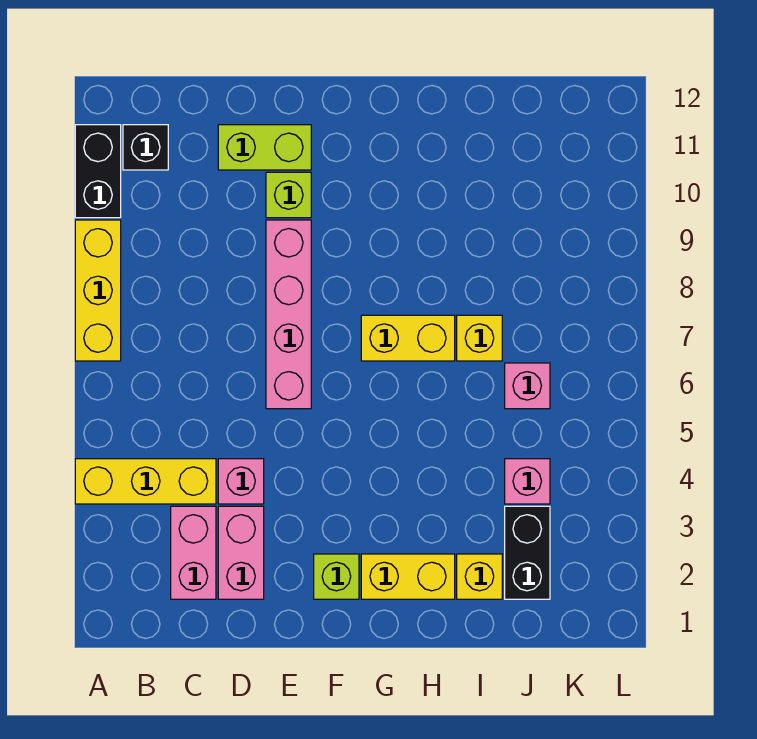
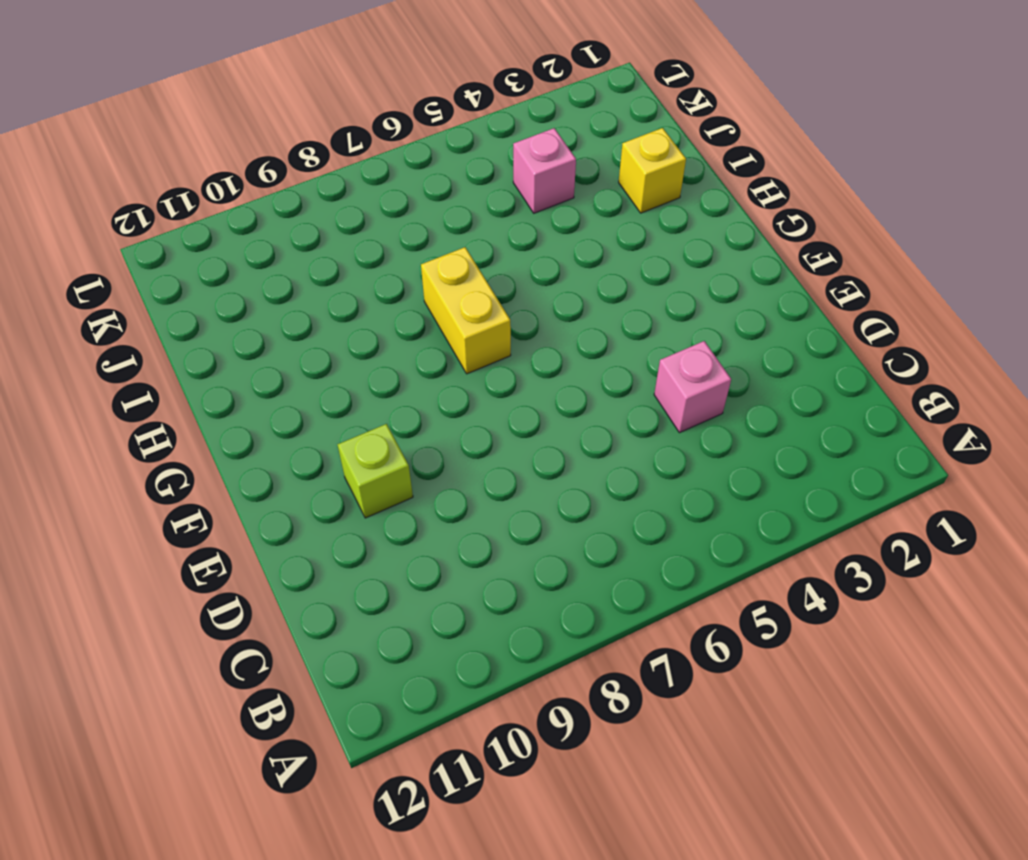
none -> yellow brick A4:C4 level 1
none -> yellow brick A7:A9 level 1
none -> black brick A10:A11 level 1

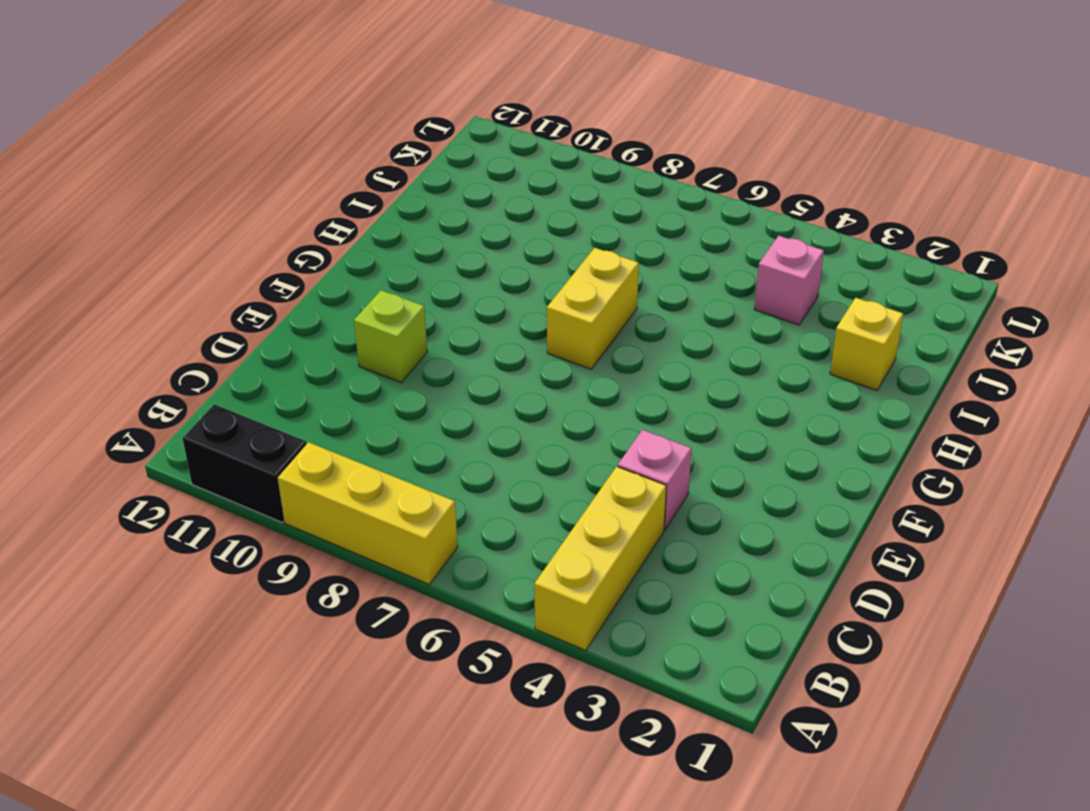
none -> black brick B11 level 1
none -> pink brick C2:C3 level 1
none -> pink brick D2:D3 level 1

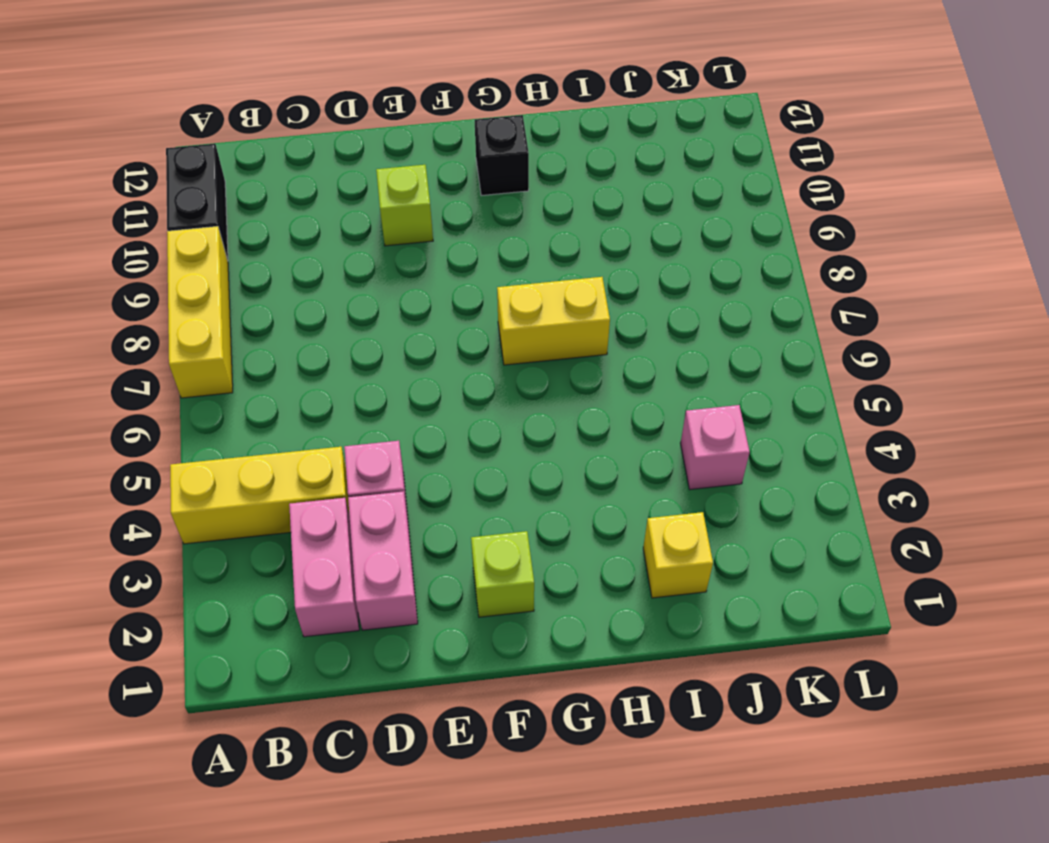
black brick G11 level 1 -> black brick B11 level 1
none -> lime brick D11:E11 level 1
none -> pink brick E6:E9 level 1
none -> yellow brick G2:H2 level 1

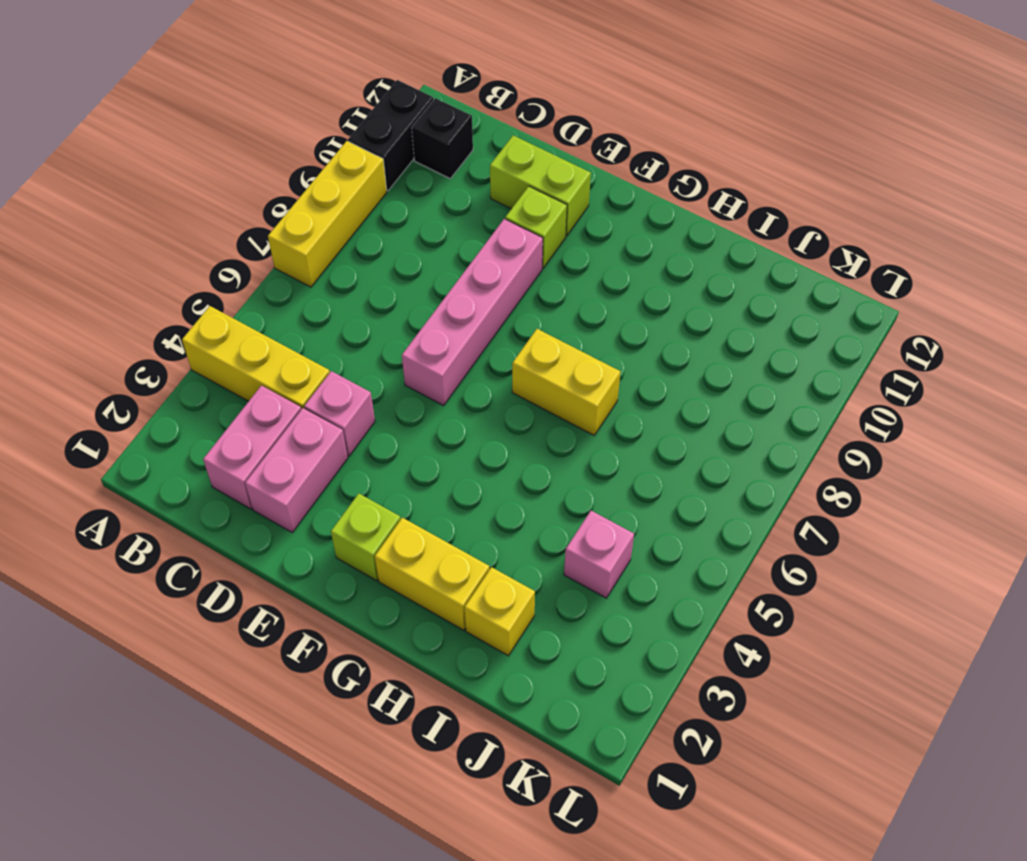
none -> yellow brick I7 level 1
none -> black brick J2:J3 level 1
none -> pink brick J6 level 1

